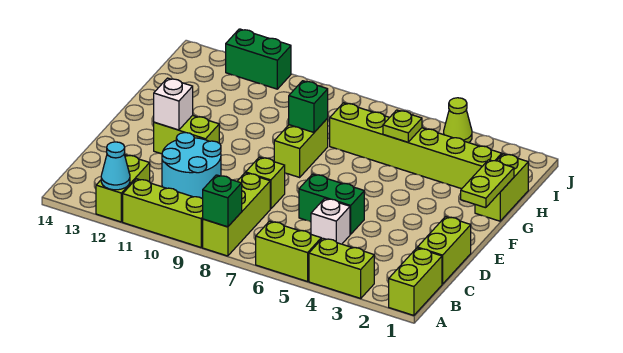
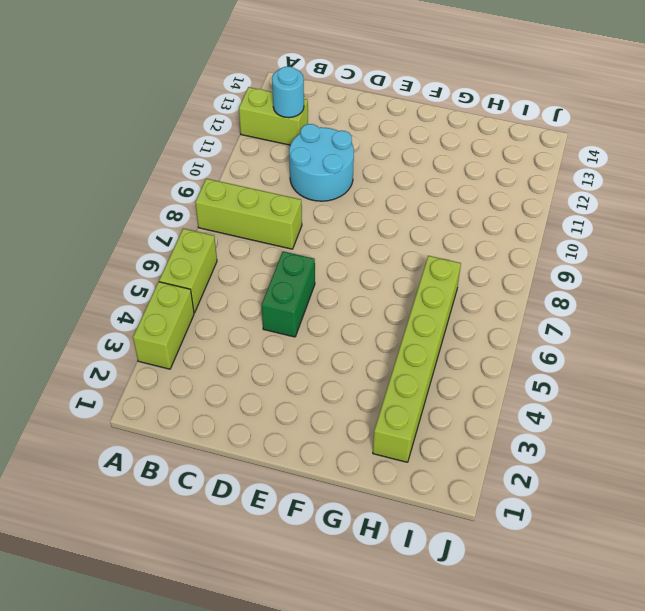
cyan round brick B12 level 2 -> none
none -> lime brick A1:B1 level 1
none -> lime brick A9:A11 level 1
none -> lime brick C1:D1 level 1

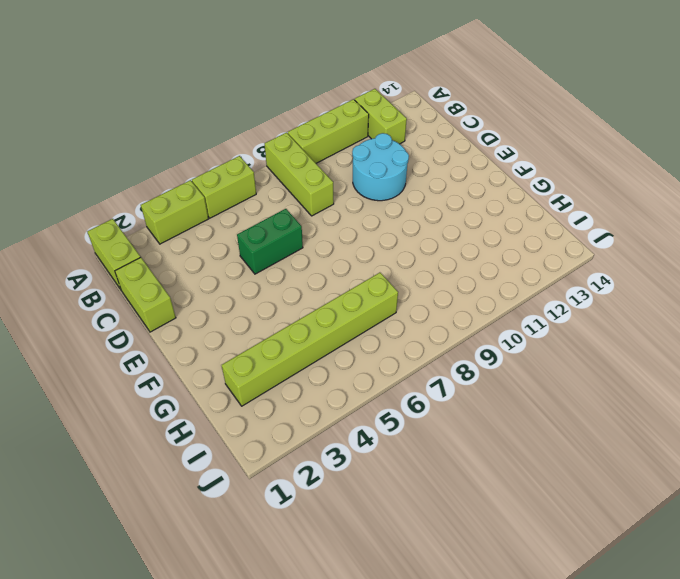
none -> white brick C5 level 1
none -> lime brick D8 level 1
none -> lime brick E11:E12 level 1

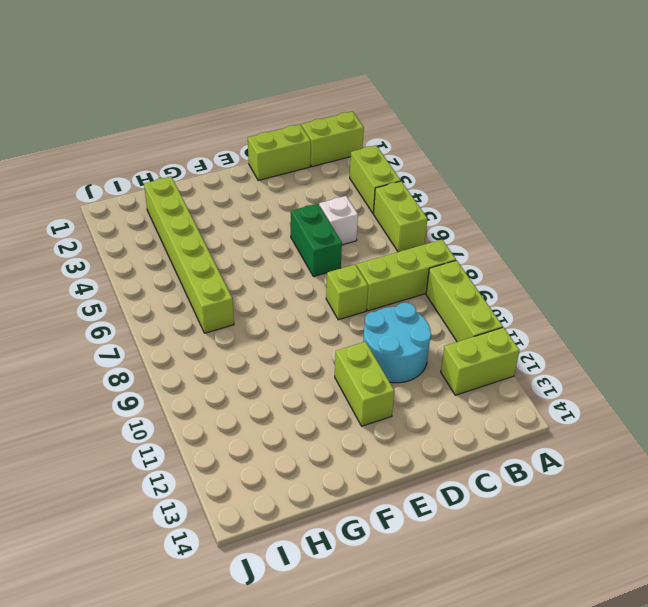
none -> lime brick F8:G8 level 1
none -> lime brick G1:H1 level 1
none -> lime cone J4 level 1

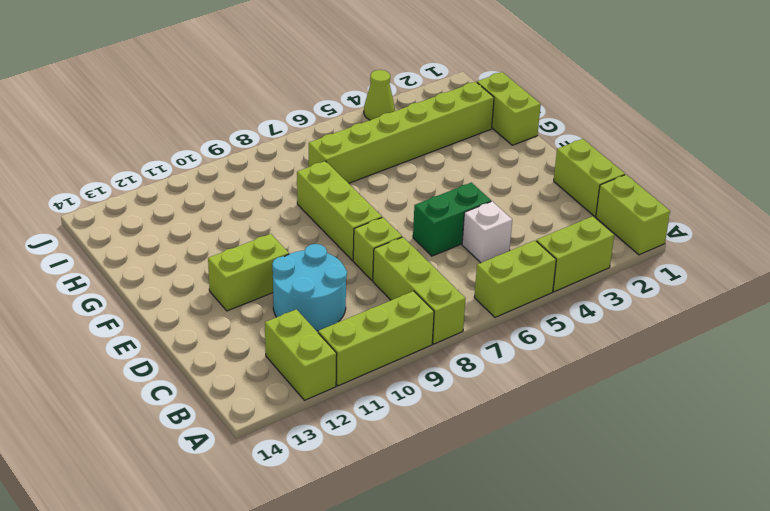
lime brick E8:G8 level 1 -> lime brick F8:G8 level 1
none -> green brick J11:J12 level 1
none -> green brick A8 level 2
none -> cyan cone A12 level 2

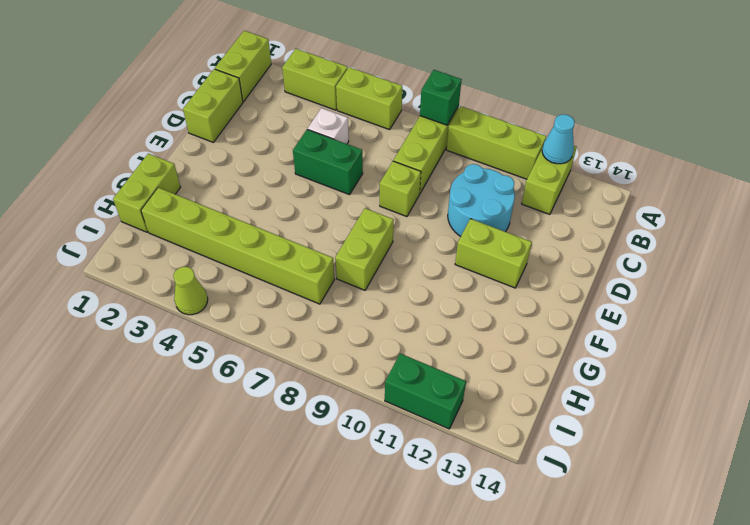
none -> white brick E12 level 2
none -> lime plate F1:G1 level 2
none -> green brick G8 level 2

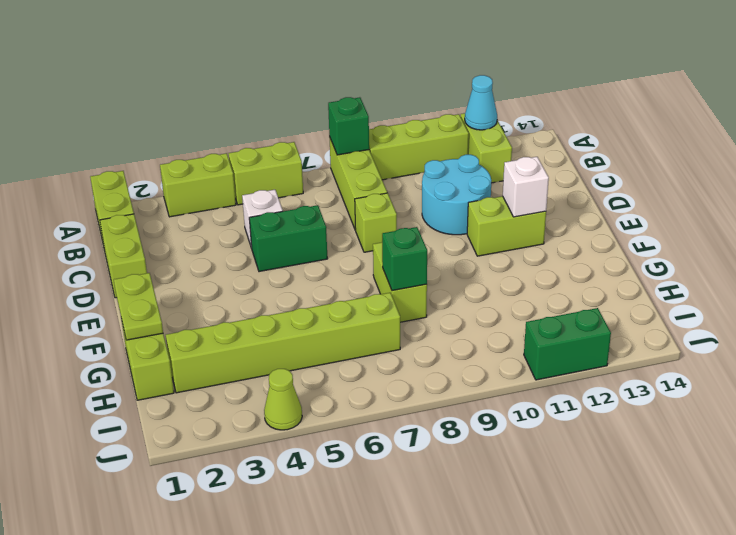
none -> lime plate H5 level 2

